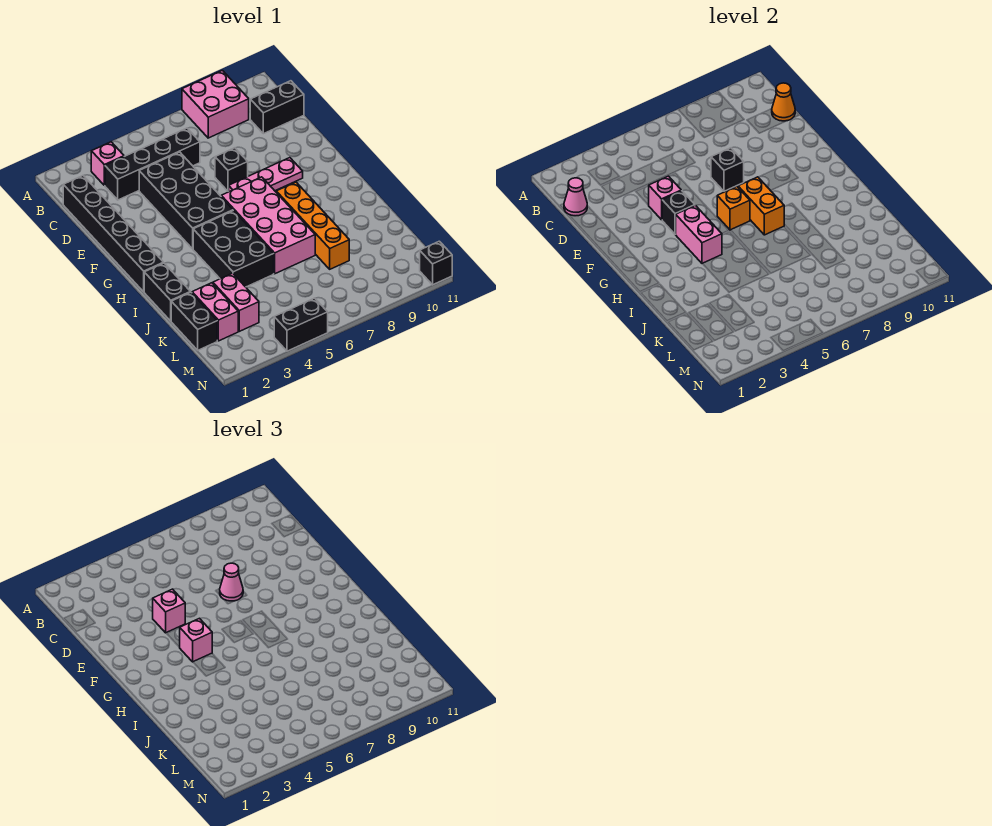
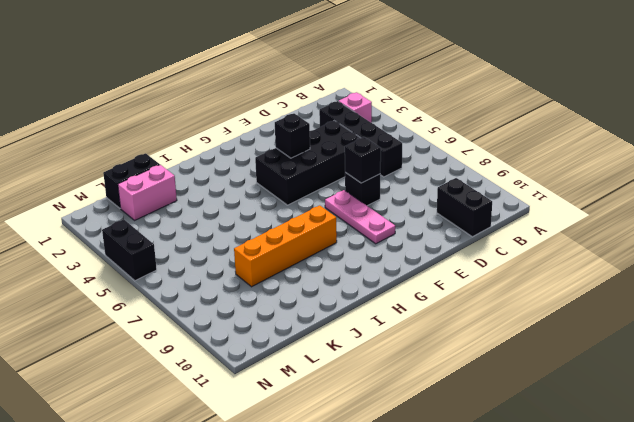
none -> pink brick A8:B9 level 1
none -> black brick C1:H1 level 1
none -> pink brick G6:J7 level 1

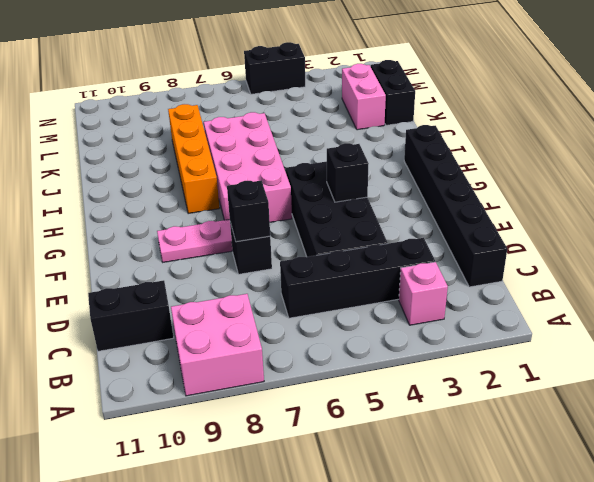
none -> black brick H4:J5 level 1
none -> black brick I1:J1 level 1
none -> pink brick K3:L3 level 1

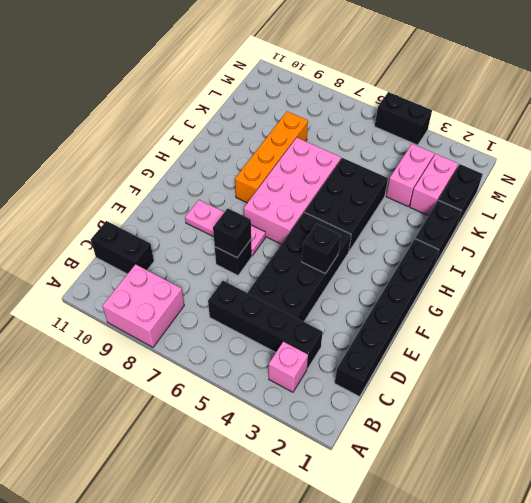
none -> black brick N11 level 1
none -> pink cone C1 level 2
none -> orange cone C11 level 2

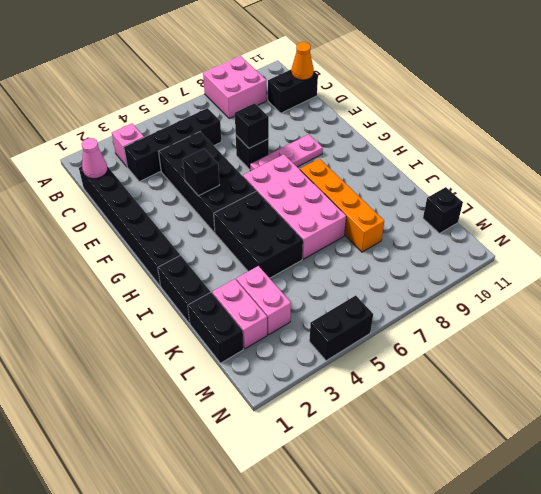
black brick L11 level 1 -> black brick N11 level 1
none -> pink brick E4 level 2
none -> pink brick G4:H4 level 2
none -> orange brick G6 level 2

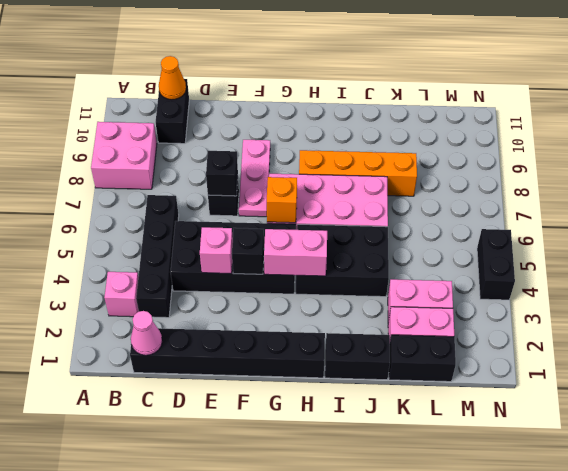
none -> black brick N11 level 1
none -> orange brick G7:H7 level 2
none -> pink brick E4 level 3

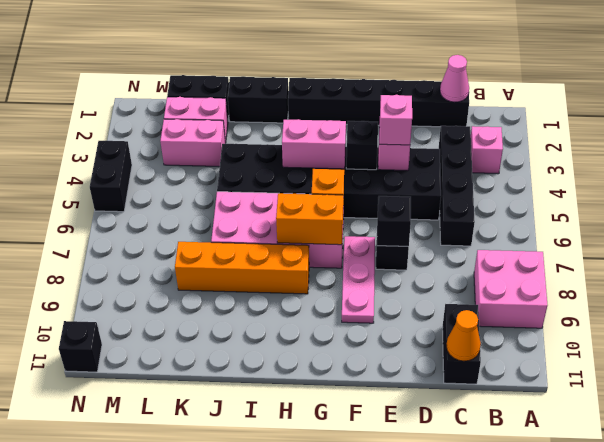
none -> pink cone E7 level 3
none -> pink brick G4 level 3

